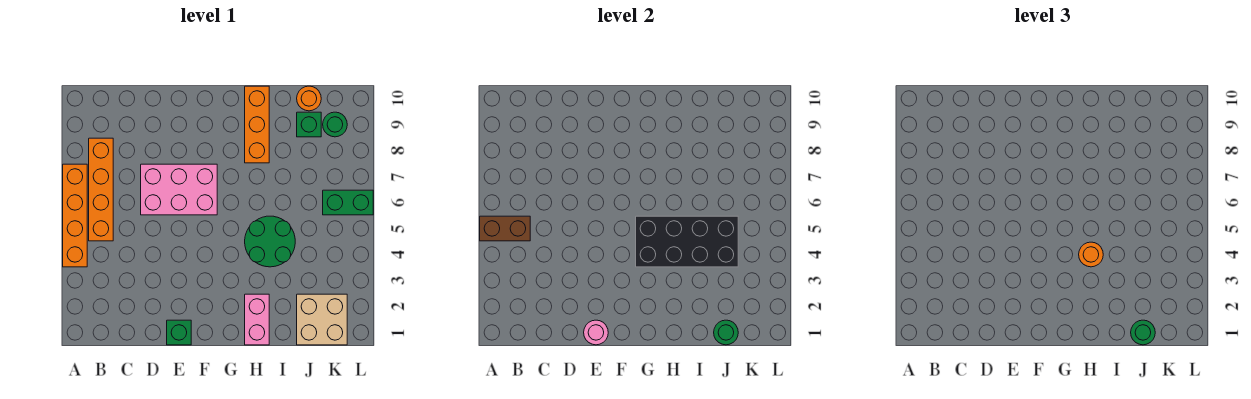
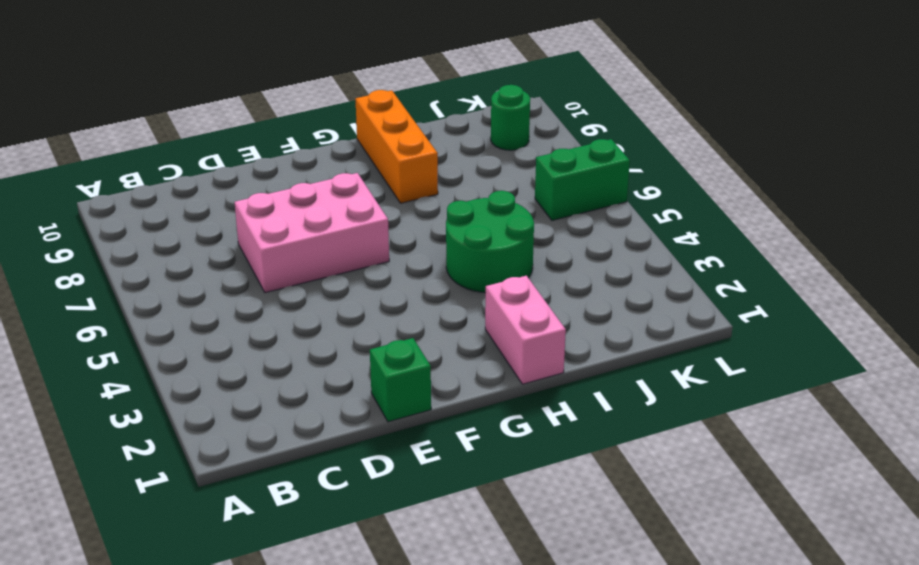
none -> orange brick A4:A7 level 1
none -> orange brick B5:B8 level 1
none -> tan brick J1:K2 level 1

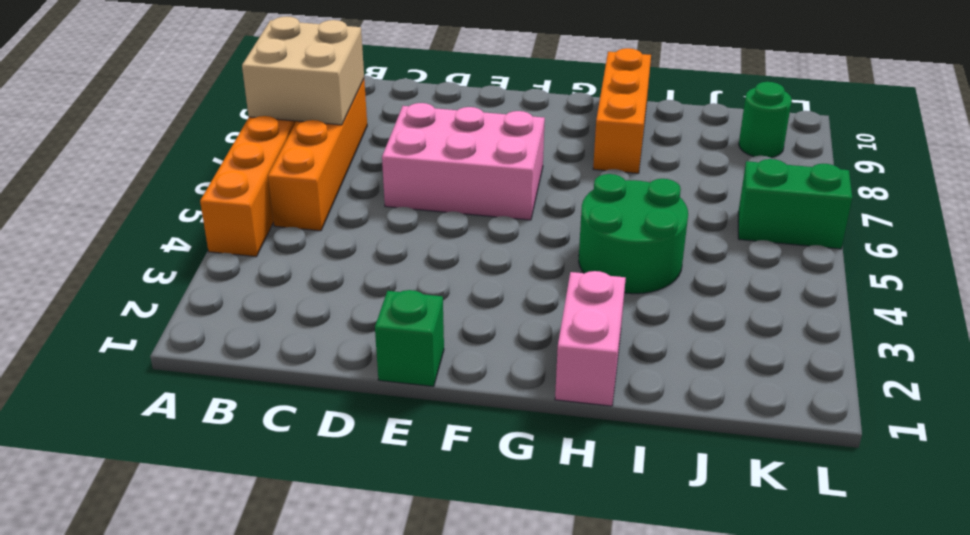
tan brick A7:B8 level 2 -> tan brick J1:K2 level 1
none -> green brick J9 level 1
none -> orange round brick J10 level 1
none -> brown brick A5:B5 level 2

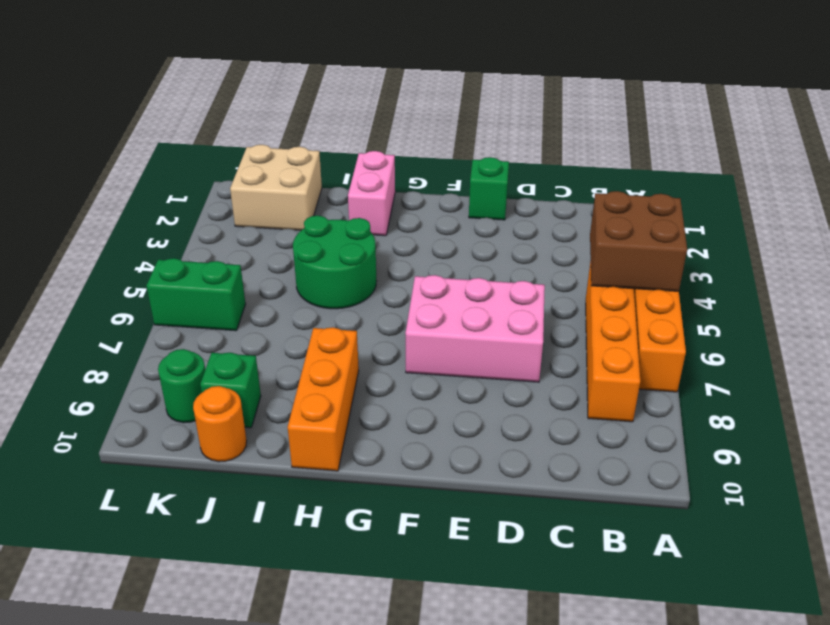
brown brick A4:B5 level 2 -> brown brick A5:B5 level 2
none -> pink round brick E1 level 2
none -> black brick G4:J5 level 2
none -> green round brick J1 level 2

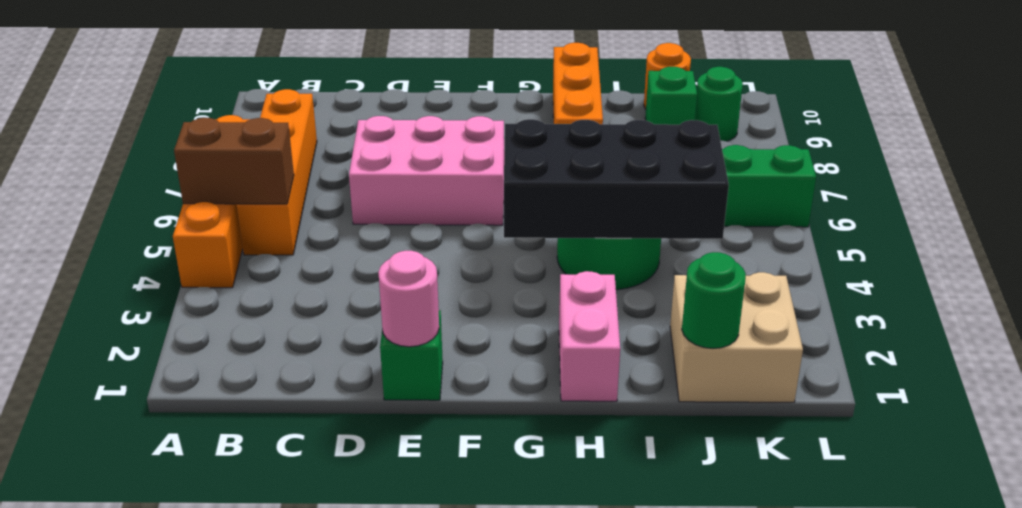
none -> orange round brick H4 level 3
none -> green round brick J1 level 3

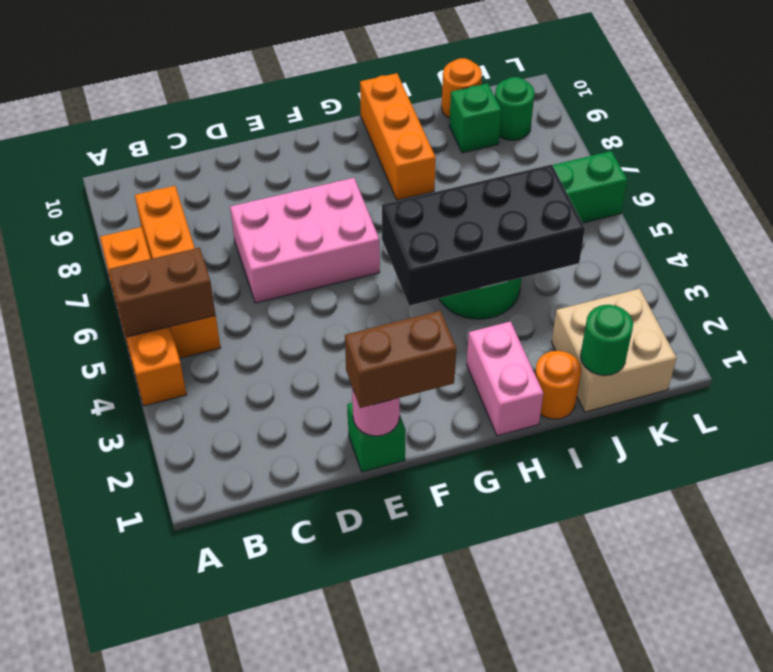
brown brick E1:F1 level 3 -> none
orange round brick I1 level 1 -> orange round brick H4 level 3
none -> green round brick J1 level 3

